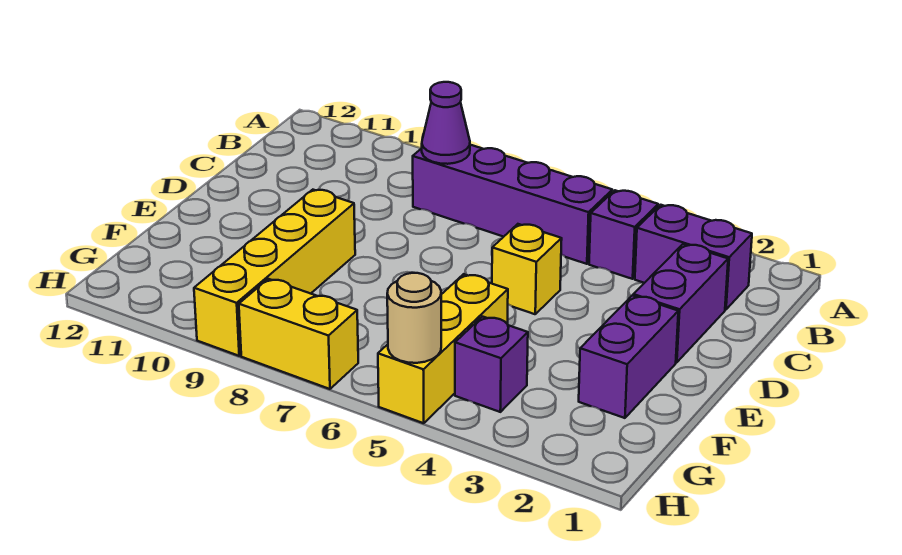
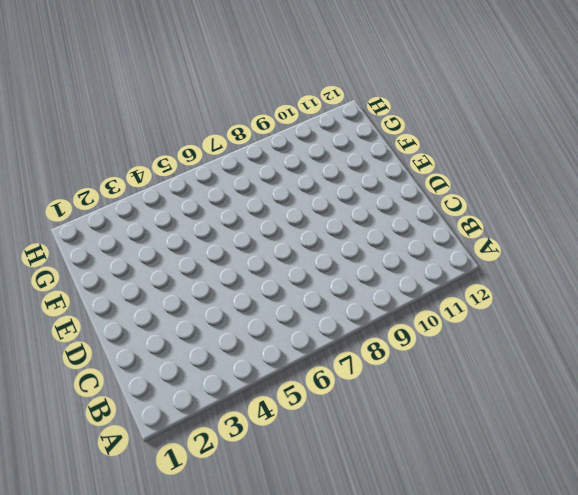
none -> purple brick B2:B3 level 1
none -> purple brick B4 level 1
none -> purple brick B5:B8 level 1

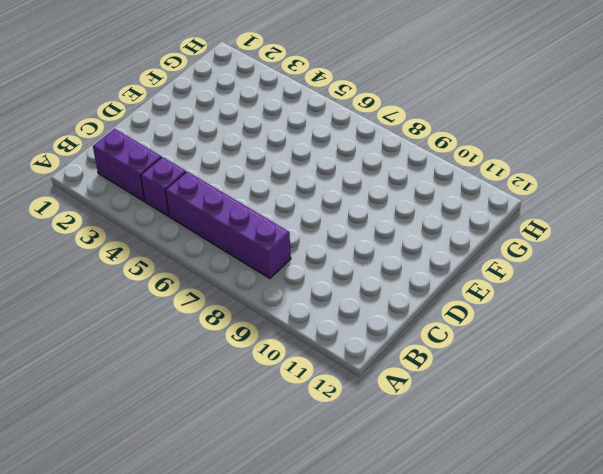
none -> purple brick C2:D2 level 1
none -> yellow brick D5 level 1
none -> purple brick E2:F2 level 1

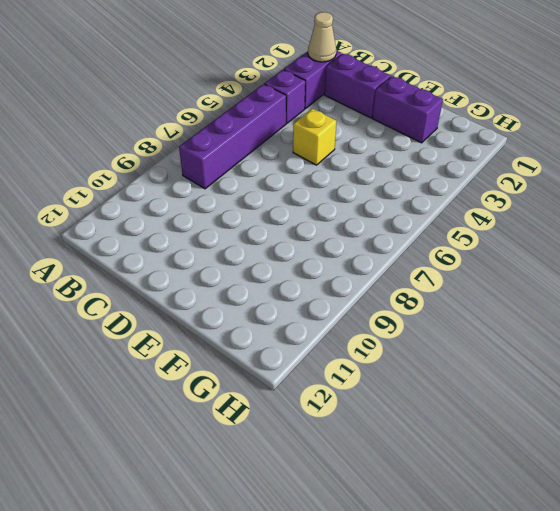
tan cone B2 level 2 -> none
none -> yellow brick E9:H9 level 1
none -> yellow brick F5:H5 level 1
none -> purple brick G4 level 1

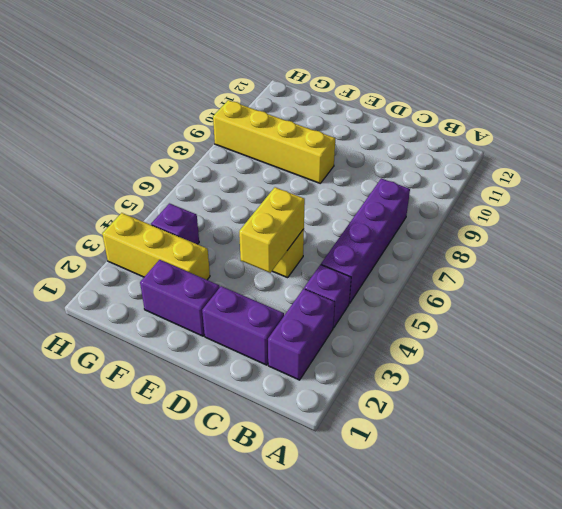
yellow brick D4:D5 level 2 -> yellow brick H7:H8 level 1
yellow brick F3:H3 level 1 -> yellow brick F5:H5 level 1
none -> purple cone B8 level 2
none -> tan round brick H5 level 2

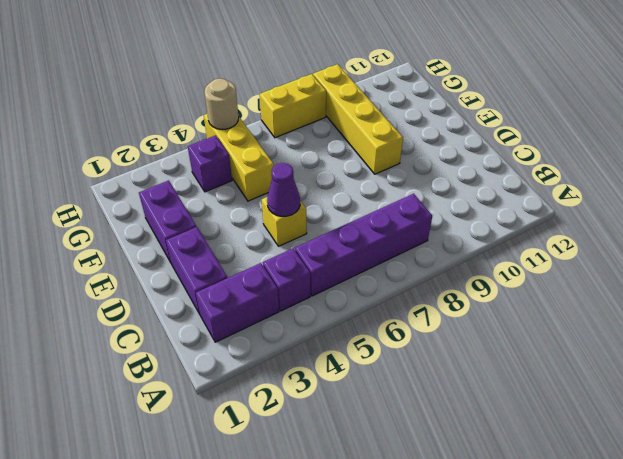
purple cone D5 level 2 -> purple cone B8 level 2

